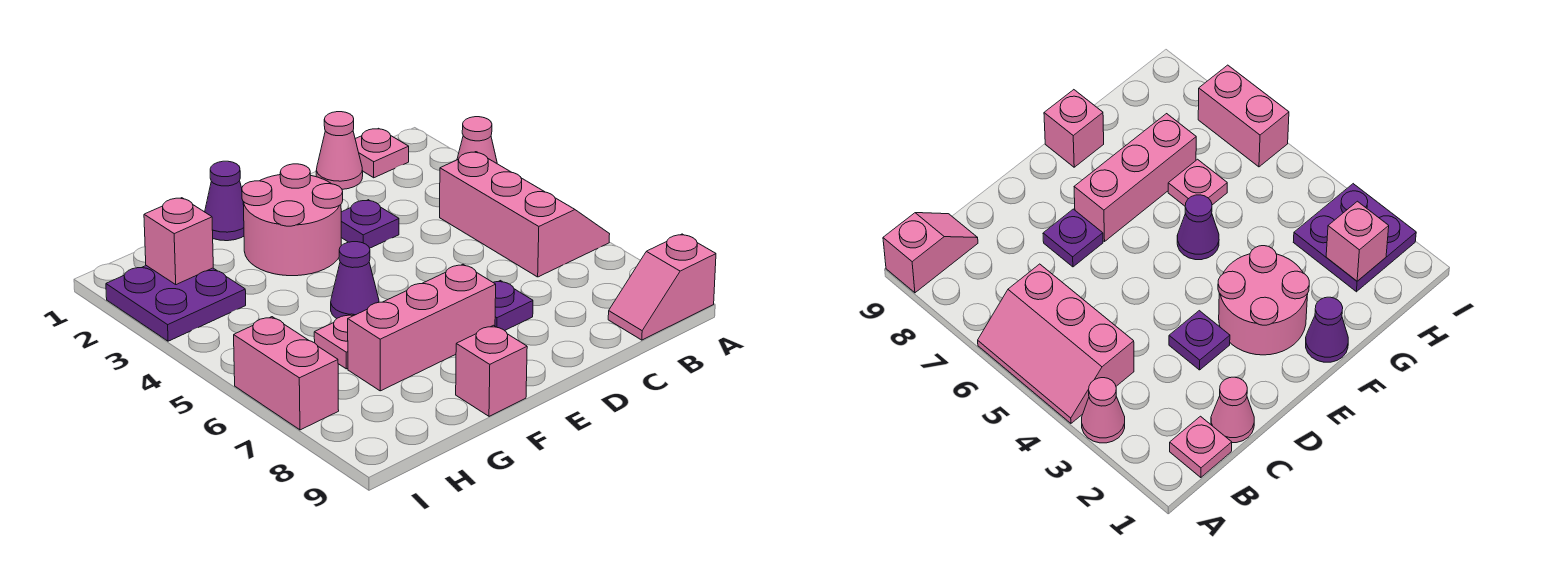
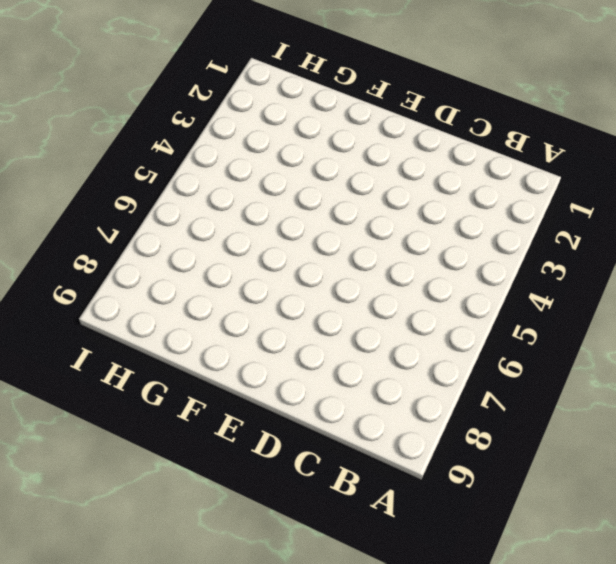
none -> pink cone A3 level 1
none -> pink slope A4:B6 level 1 top B
none -> pink slope A9:B9 level 1 top A

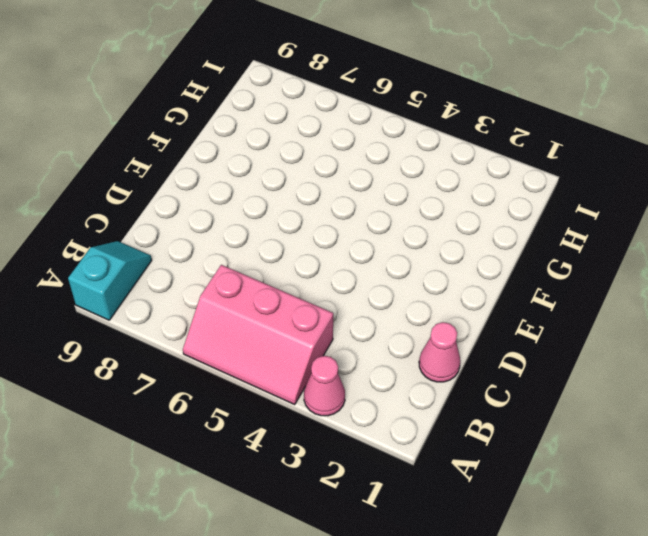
cyan slope A9:B9 level 1 top A -> pink slope A9:B9 level 1 top A
none -> pink plate B1 level 1
none -> purple plate D3 level 1
none -> purple plate D7 level 1

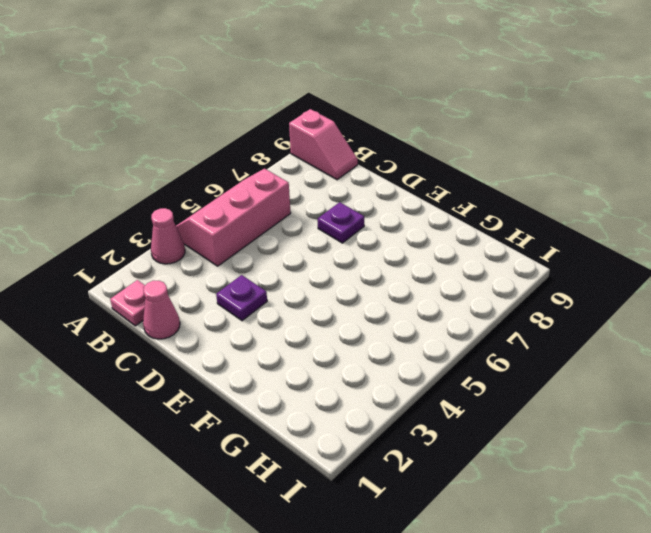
none -> pink round brick E2:F3 level 1
none -> pink brick E7:G7 level 1
none -> purple cone F1 level 1

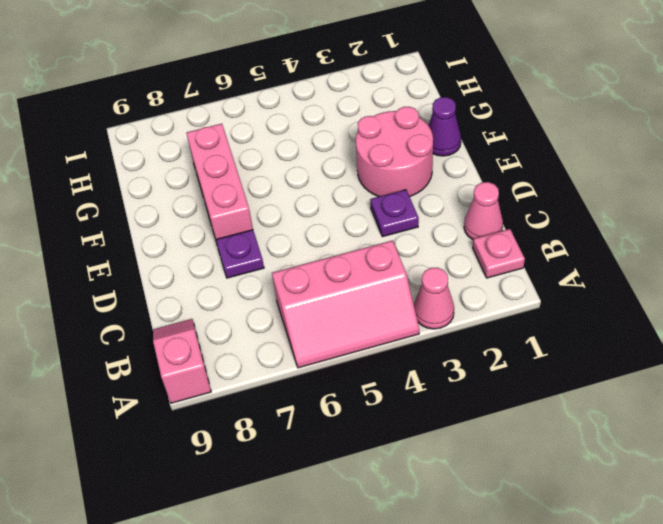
none -> purple cone F5 level 1
none -> pink brick F9 level 1
none -> pink plate G6 level 1

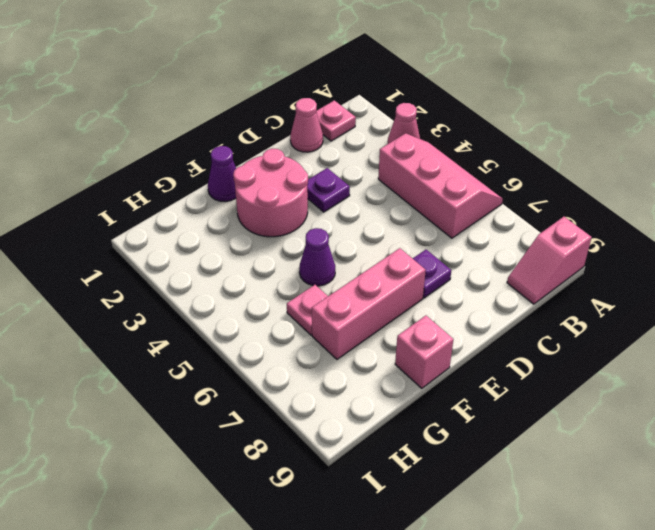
none -> purple plate H2:I3 level 1
none -> pink brick I6:I7 level 1
none -> pink brick H2 level 2

